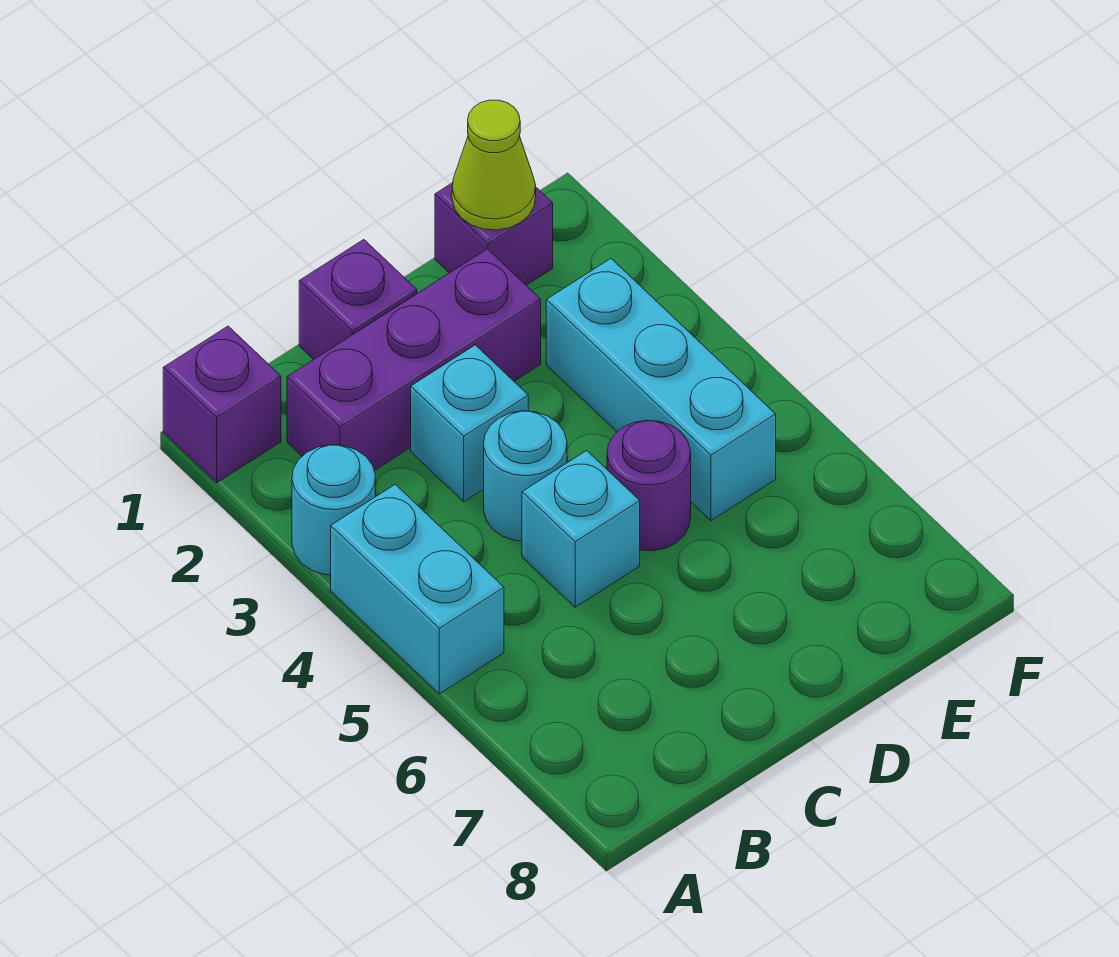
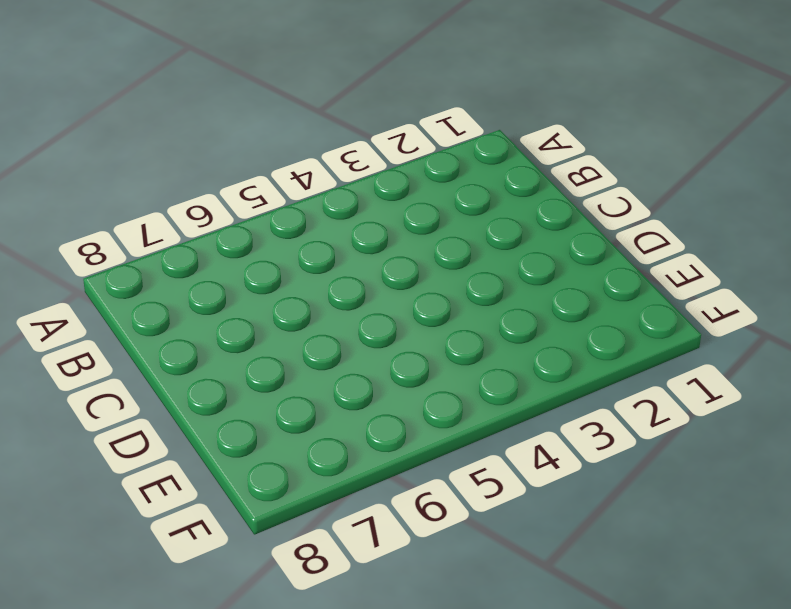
none -> purple brick A1 level 1
none -> cyan round brick A3 level 1
none -> cyan brick A4:A5 level 1

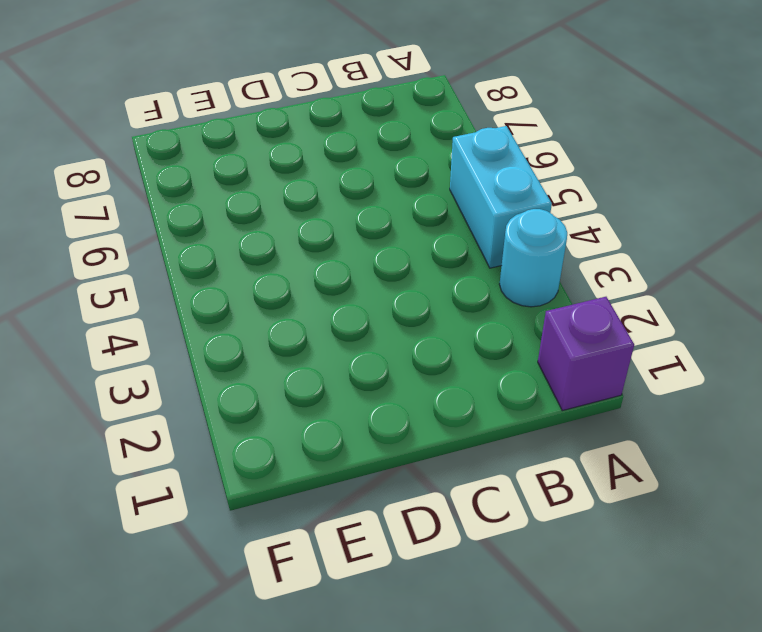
none -> purple brick B2:D2 level 1
none -> purple brick C1 level 1
none -> cyan brick C3 level 1

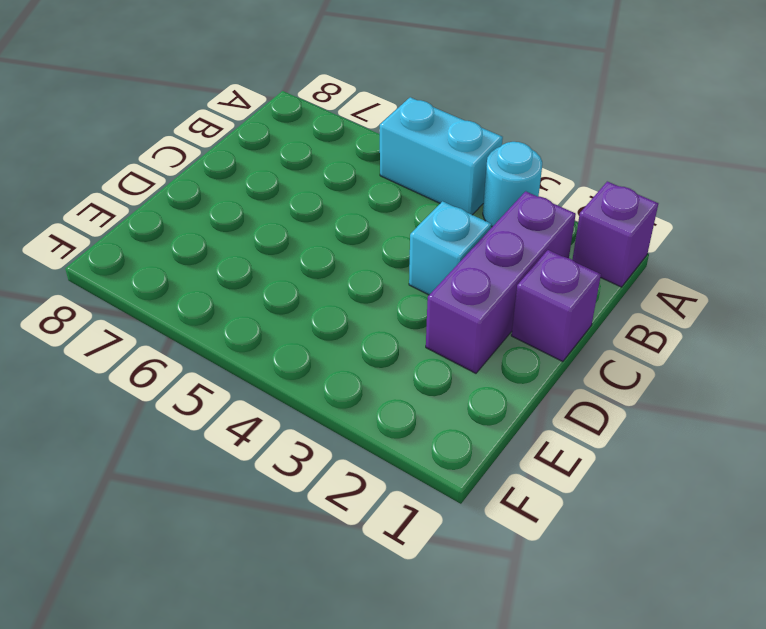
none -> cyan round brick C4 level 1
none -> cyan brick C5 level 1
none -> purple round brick D5 level 1

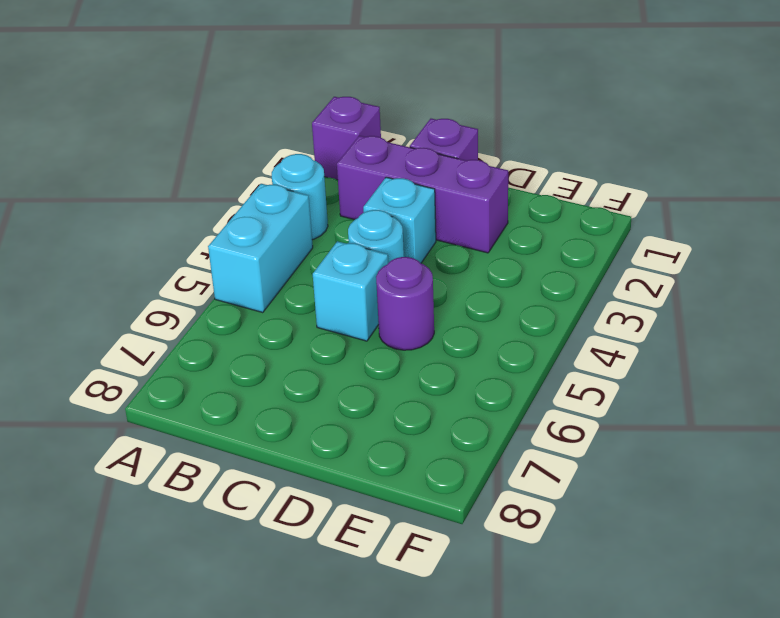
none -> purple brick E1 level 1
none -> cyan brick E3:E5 level 1
none -> lime cone E1 level 2

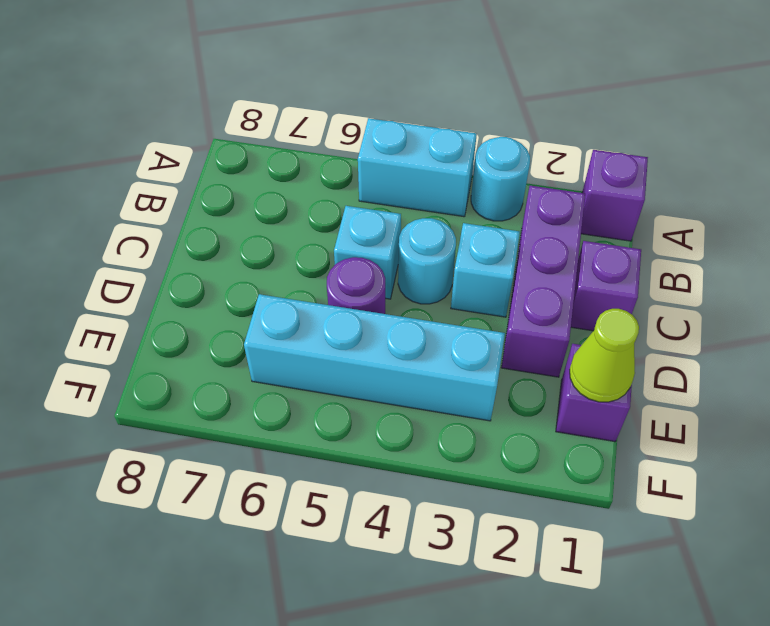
cyan brick E3:E6 level 1 -> cyan brick E3:E5 level 1

